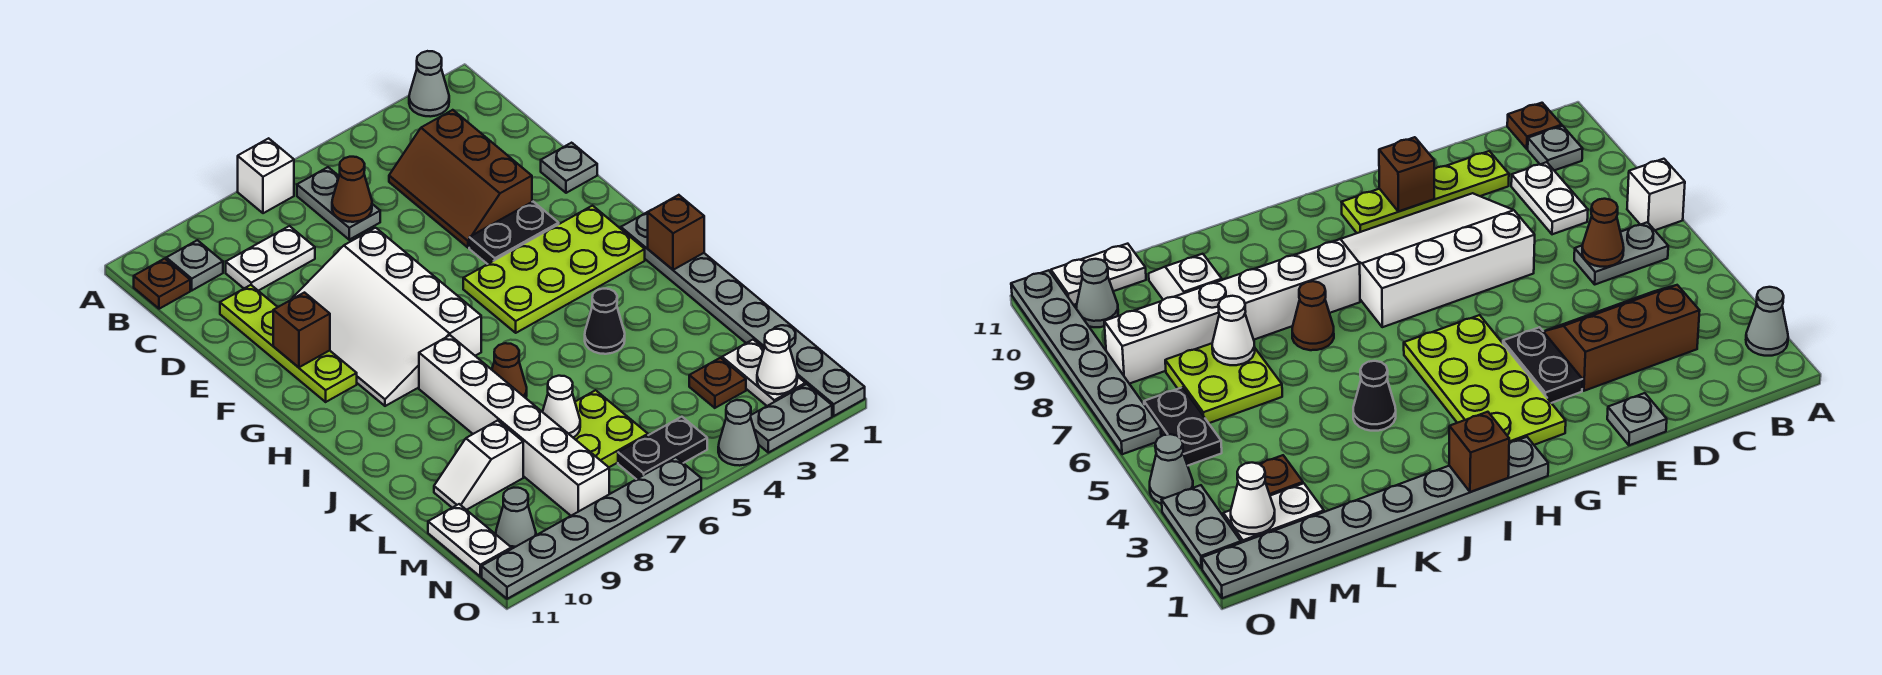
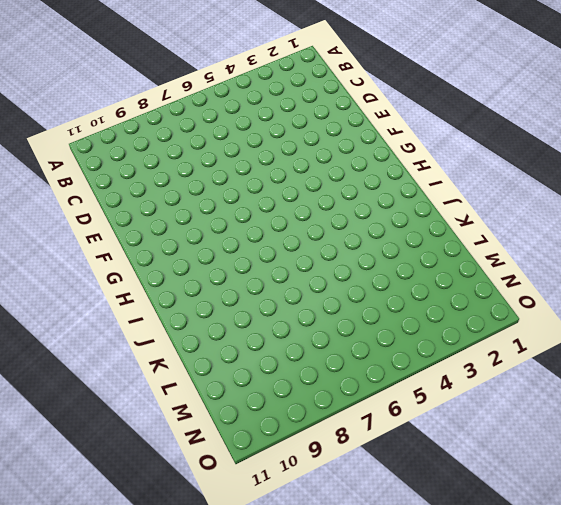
none -> grey cone A2 level 1
none -> white brick A7 level 1
none -> grey plate B6:C6 level 1
none -> grey plate B10 level 1

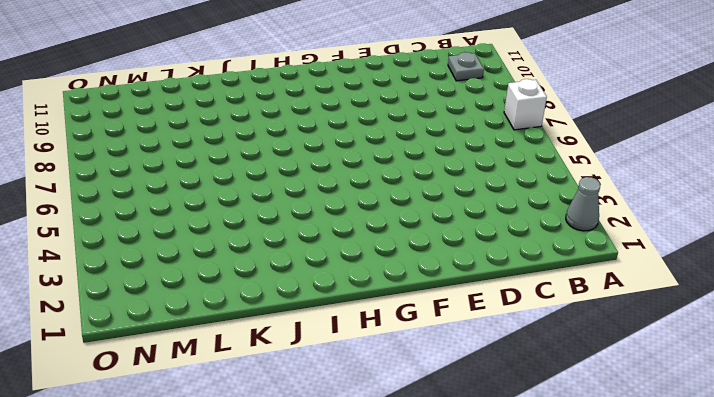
none -> grey plate B6:C6 level 1
none -> brown plate B11 level 1
none -> brown slope C3:E4 level 1 top 3
none -> white plate C8:C9 level 1

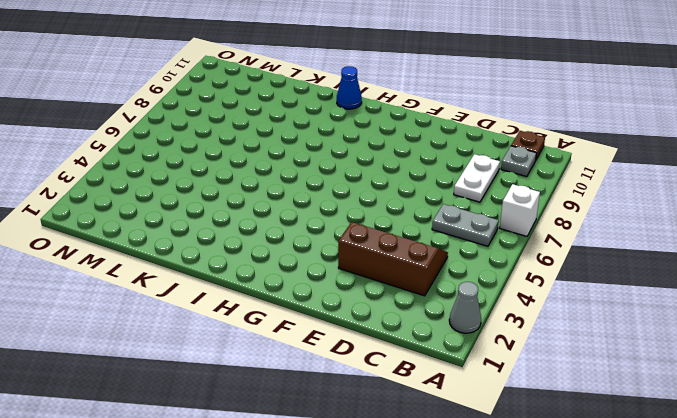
blue cone I11 level 1 -> none
none -> lime plate D10:G10 level 1
none -> grey plate E1 level 1
none -> white slope E7:H9 level 1 top 7
none -> black plate F3:F4 level 1

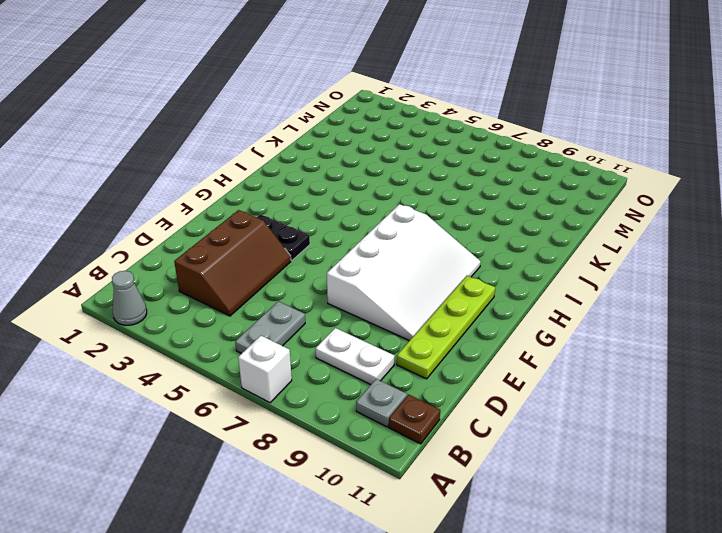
none -> grey plate E1 level 1
none -> lime plate G2:H5 level 1
none -> grey plate H1:O1 level 1
none -> white brick I8:N8 level 1

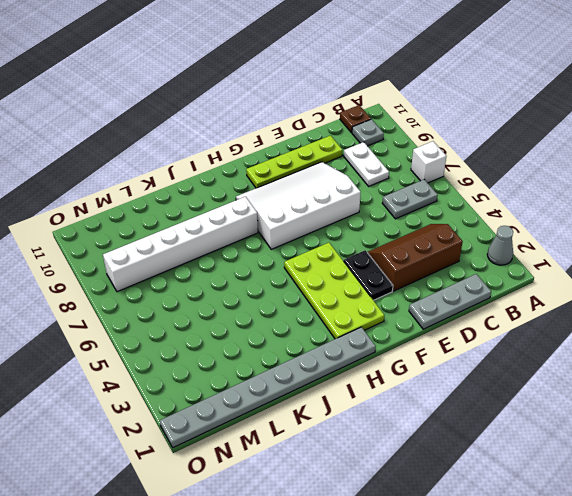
grey plate C1:E1 level 1 -> grey plate E1 level 1
none -> black cone J4 level 1
none -> brown cone J7 level 1
none -> lime plate L6:M7 level 1
none -> white slope L9:L10 level 1 top 9

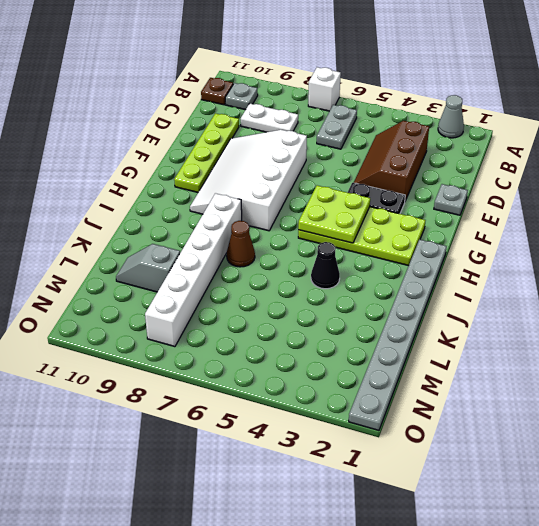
lime plate G4:H5 level 2 -> lime plate L6:M7 level 1
grey slope L9:L10 level 1 top 9 -> white slope L9:L10 level 1 top 9
none -> white plate M2:N2 level 1
none -> brown plate M3 level 1
none -> white plate M11:N11 level 1
none -> black plate N5:N6 level 1

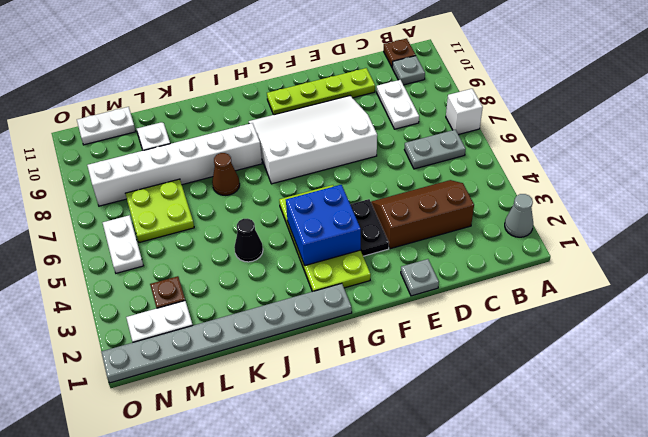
blue brick G3:H4 level 2 -> none
white plate N5:N6 level 1 -> black plate N5:N6 level 1
none -> grey cone N10 level 1
none -> grey plate O2:O3 level 1
none -> grey cone O4 level 1
none -> grey plate O6:O11 level 1

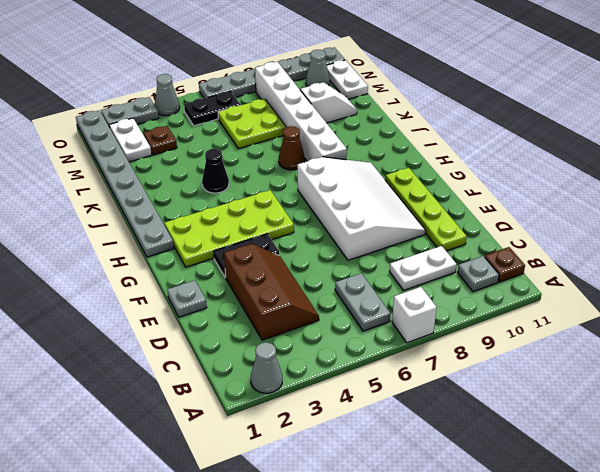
none -> brown cone C6 level 2
none -> brown brick F10 level 2
none -> brown brick I1 level 2
none -> white cone L7 level 2

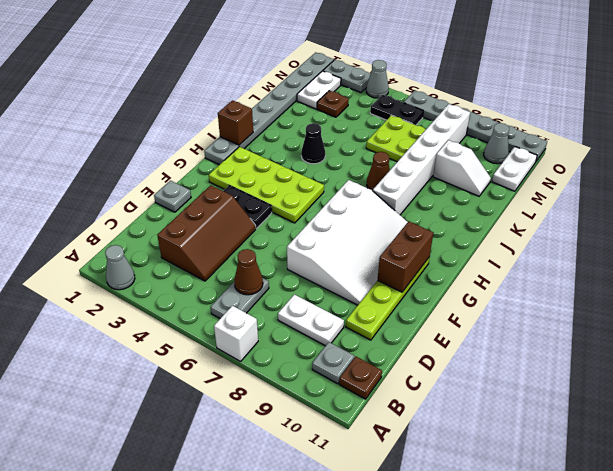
brown brick F10:G10 level 2 -> brown brick F10 level 2
none -> white cone L7 level 2
none -> white cone N2 level 2

